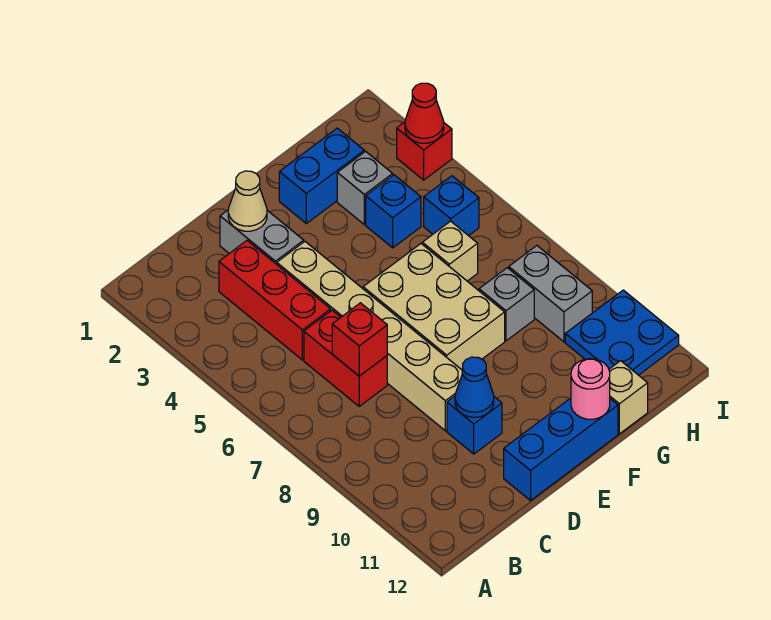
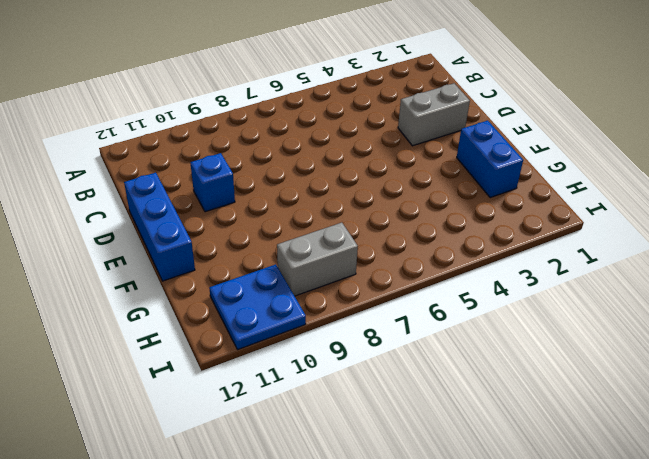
none -> red brick C3:C5 level 1
none -> red brick C6:C7 level 1
none -> tan brick D4:D9 level 1

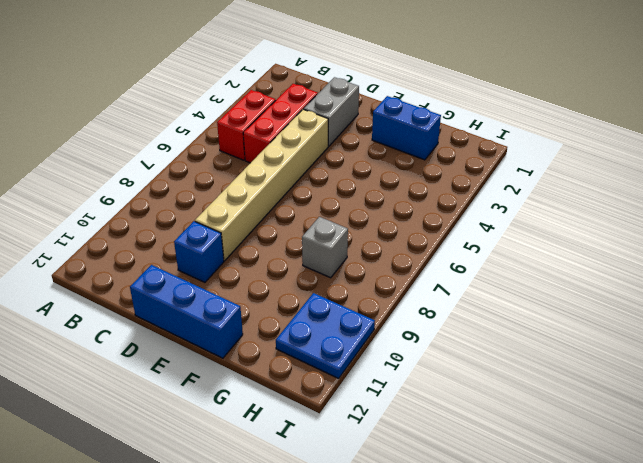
red brick B4:B5 level 1 -> red brick C6:C7 level 1
none -> tan brick E6:F8 level 1
none -> grey brick G3 level 1
none -> blue brick G4 level 1

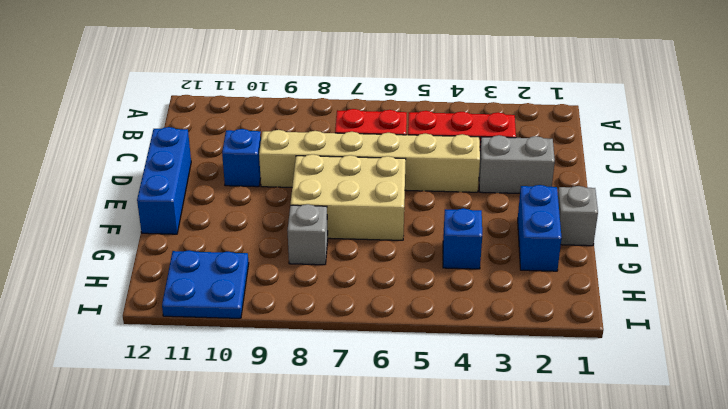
grey brick F1 level 1 -> grey brick G3 level 1
none -> tan brick G6 level 1
none -> tan brick G12 level 1
none -> blue brick H5 level 1

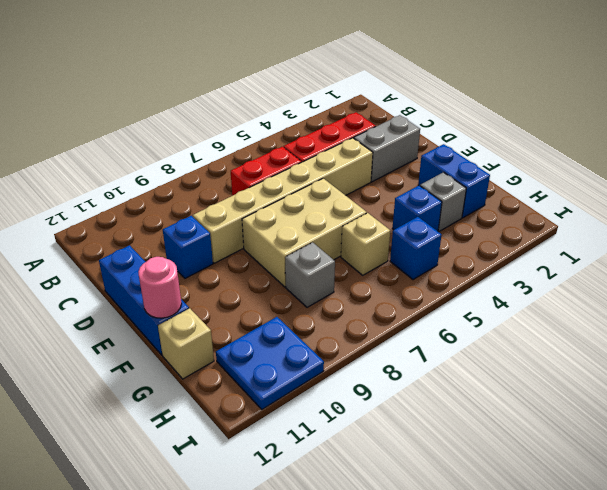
none -> grey brick H8:H9 level 1
none -> red brick I3 level 1
none -> red brick C7 level 2

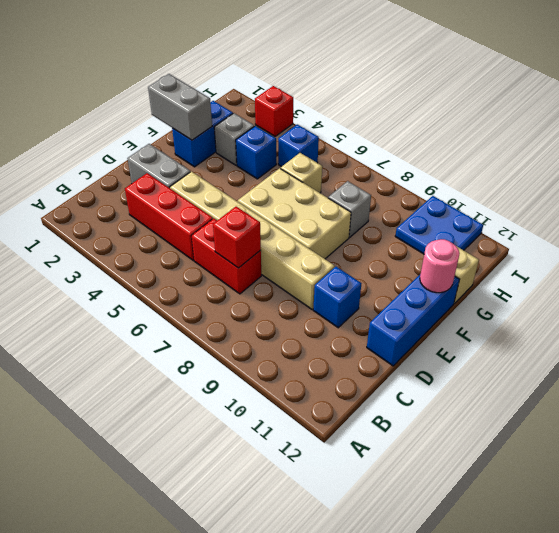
grey brick F1:F2 level 2 -> grey brick H8:H9 level 1
none -> tan cone D2 level 2
none -> blue cone D10 level 2
none -> red cone I3 level 2

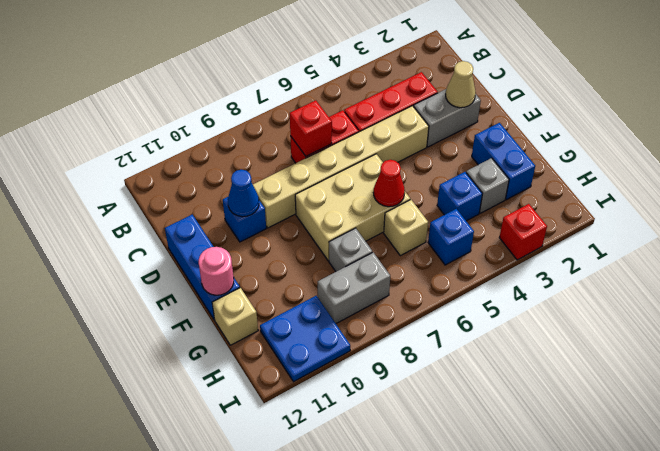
red cone F6 level 2 -> red cone I3 level 2

